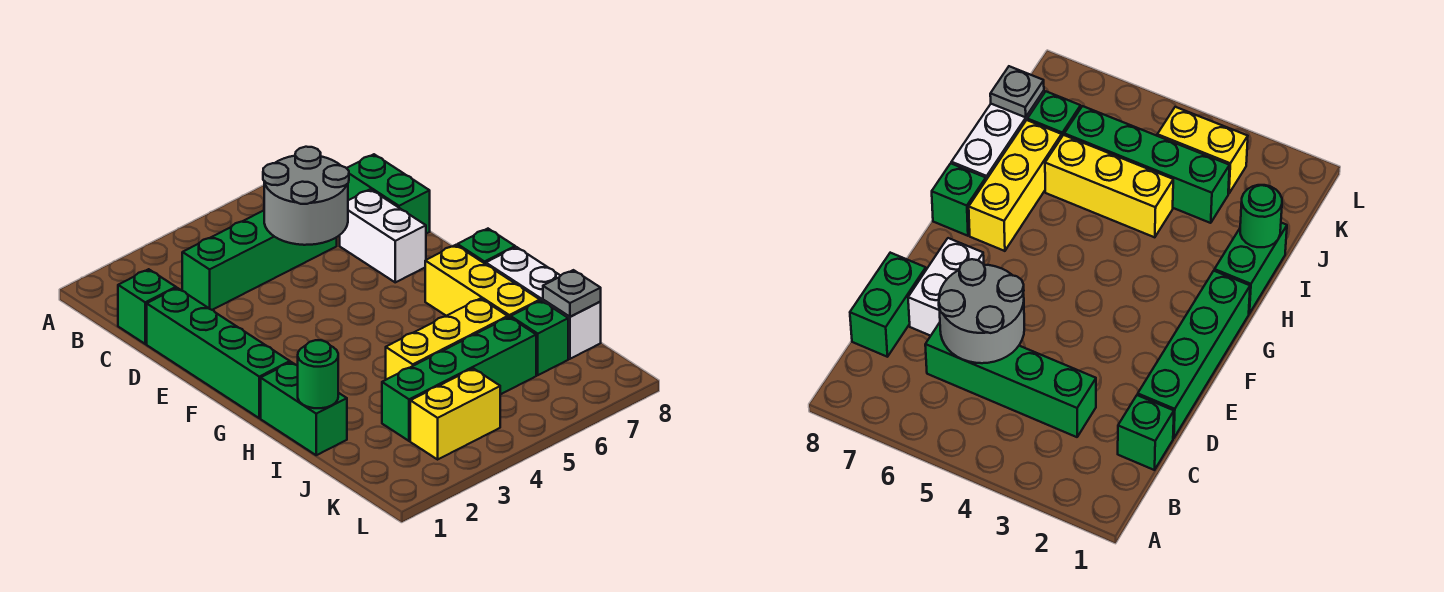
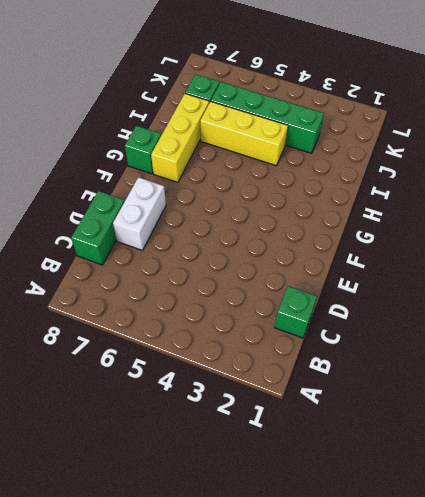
none -> green brick C3:C6 level 1
none -> green brick D1:G1 level 1
none -> green brick H1:I1 level 1

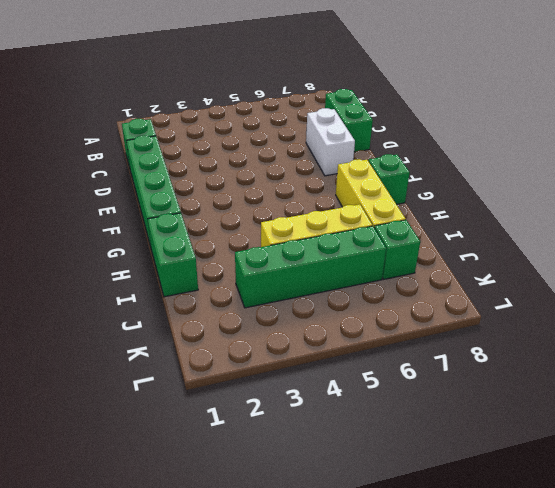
none -> green brick C3:C6 level 1
none -> white brick H8:J8 level 1
none -> yellow brick K3:K4 level 1

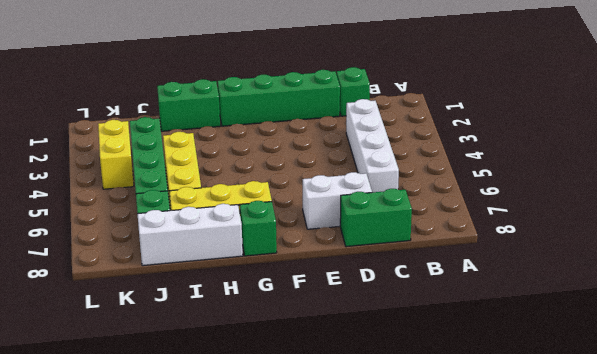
white brick C3:C6 level 1 -> green brick C3:C6 level 1
none -> grey round brick C5:D6 level 2
none -> green round brick I1 level 2
none -> grey plate J8 level 2

